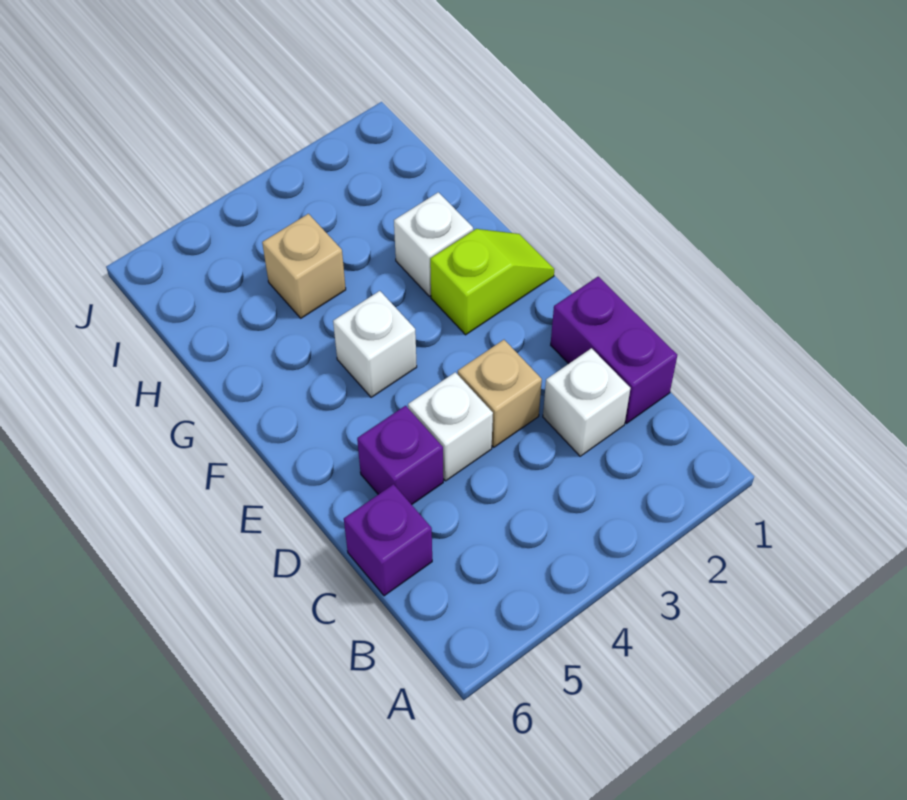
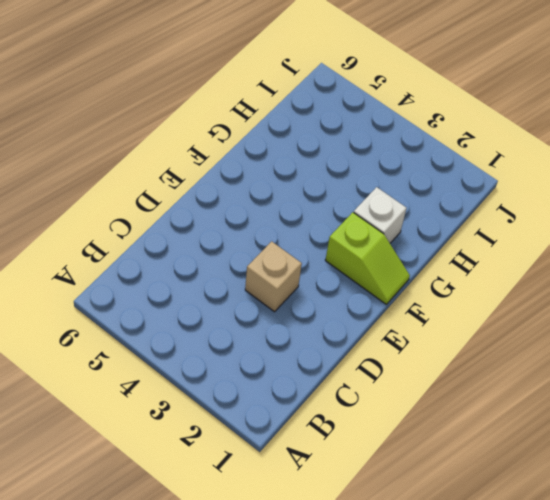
none -> purple brick C1:D1 level 1
none -> white brick C2 level 1

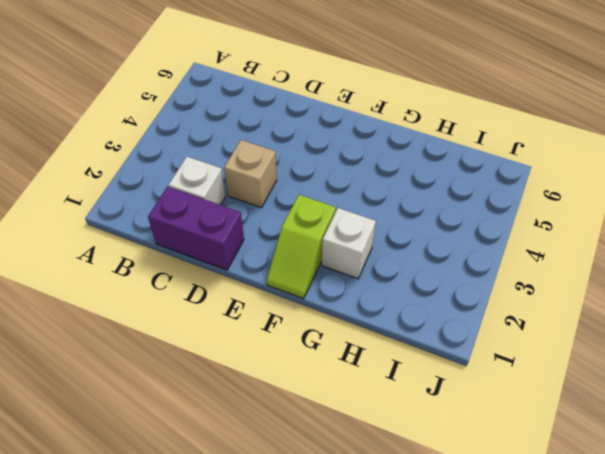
none -> purple brick C6 level 1
none -> white brick D4 level 1

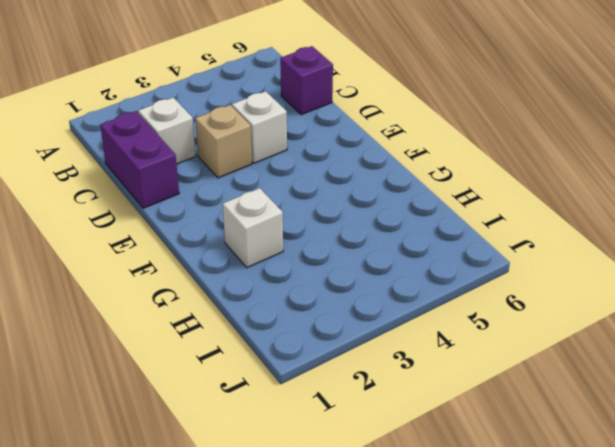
none -> purple brick D5 level 1
none -> lime slope F1:F2 level 1 top 2

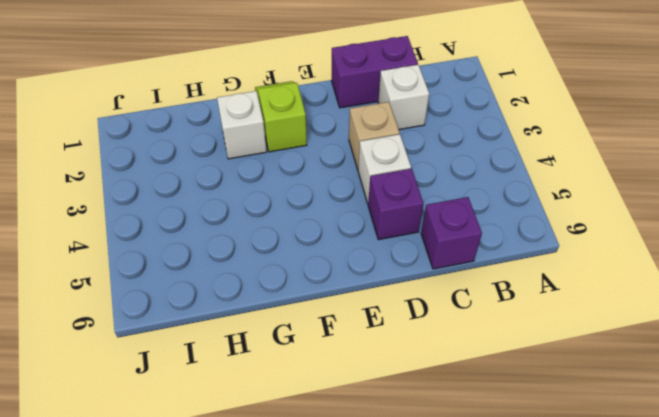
none -> white brick F4 level 1
none -> tan brick H4 level 1

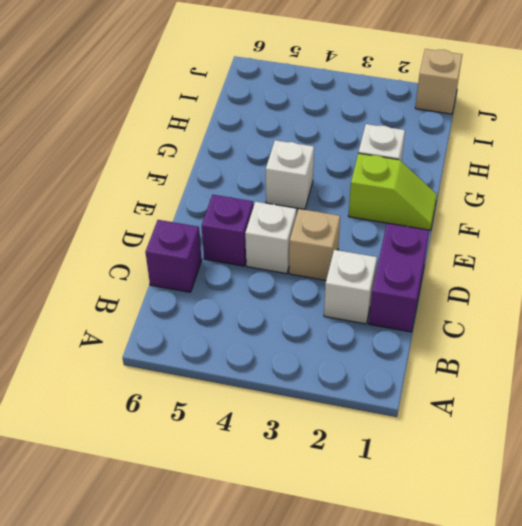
tan brick J1 level 1 -> tan brick H4 level 1

